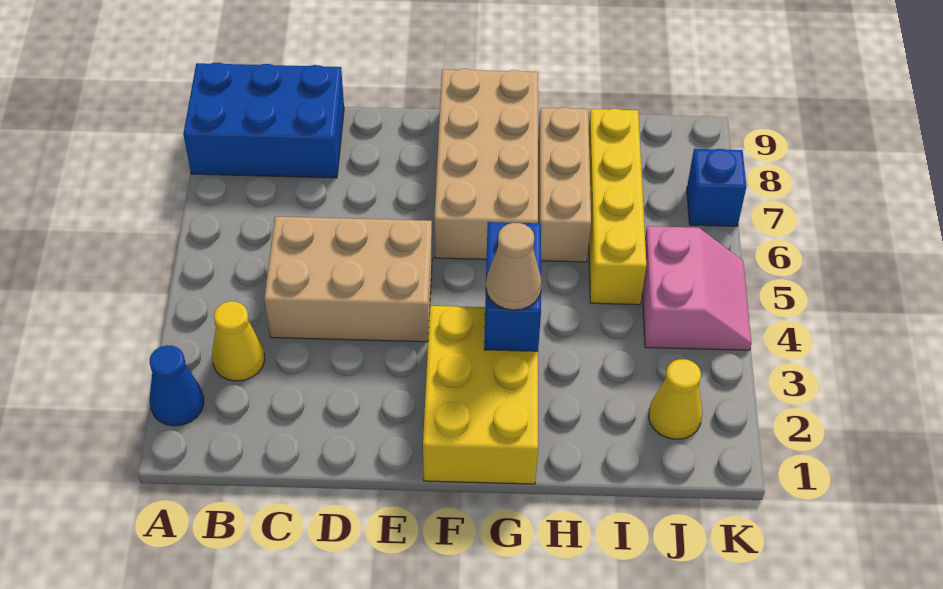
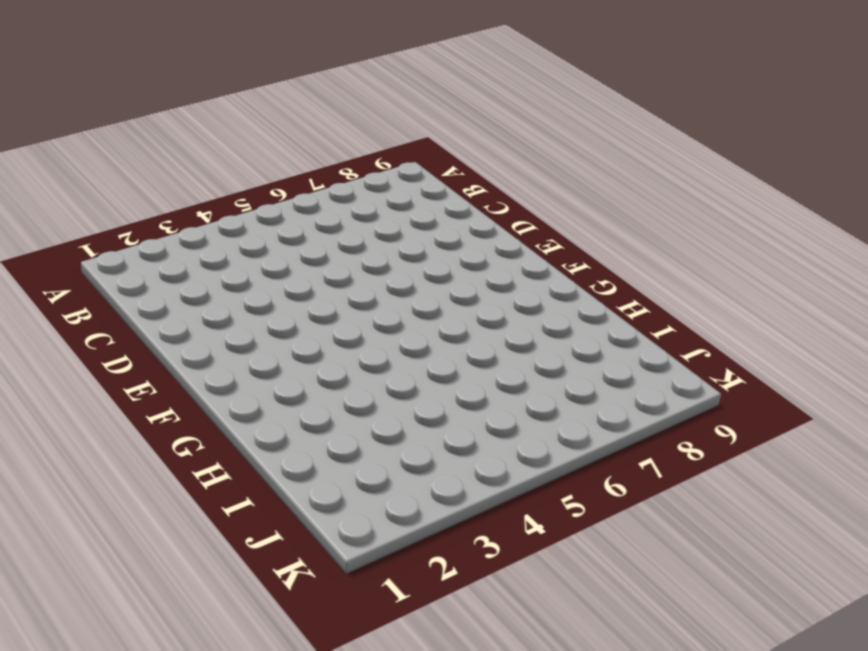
none -> blue cone A2 level 1
none -> blue brick A8:C9 level 1
none -> yellow cone B3 level 1

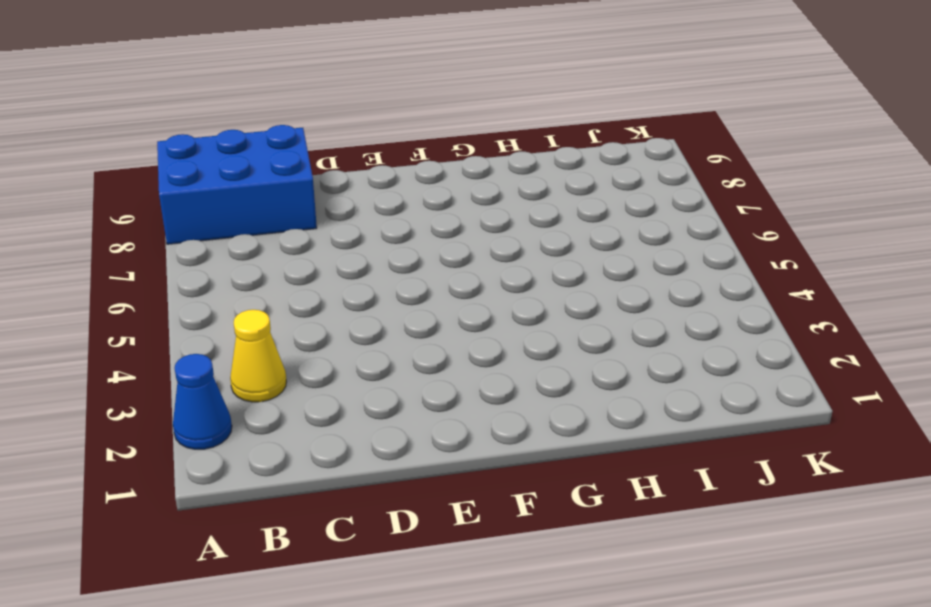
none -> tan brick C4:E5 level 1
none -> yellow brick F1:G3 level 1
none -> tan brick F6:G9 level 1

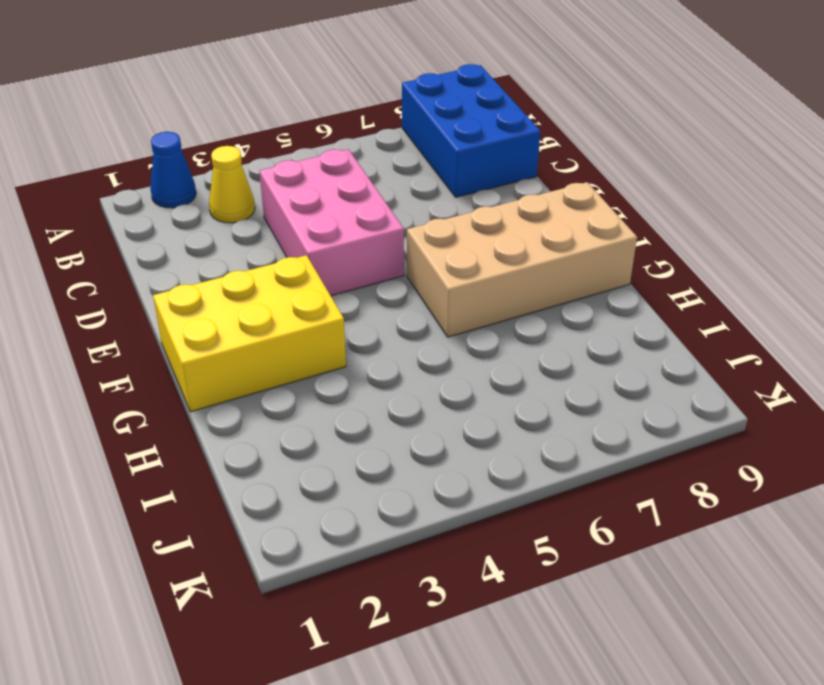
pink brick C4:E5 level 1 -> tan brick C4:E5 level 1
none -> tan brick H6:H8 level 1
none -> yellow brick I5:I8 level 1
none -> yellow cone J2 level 1

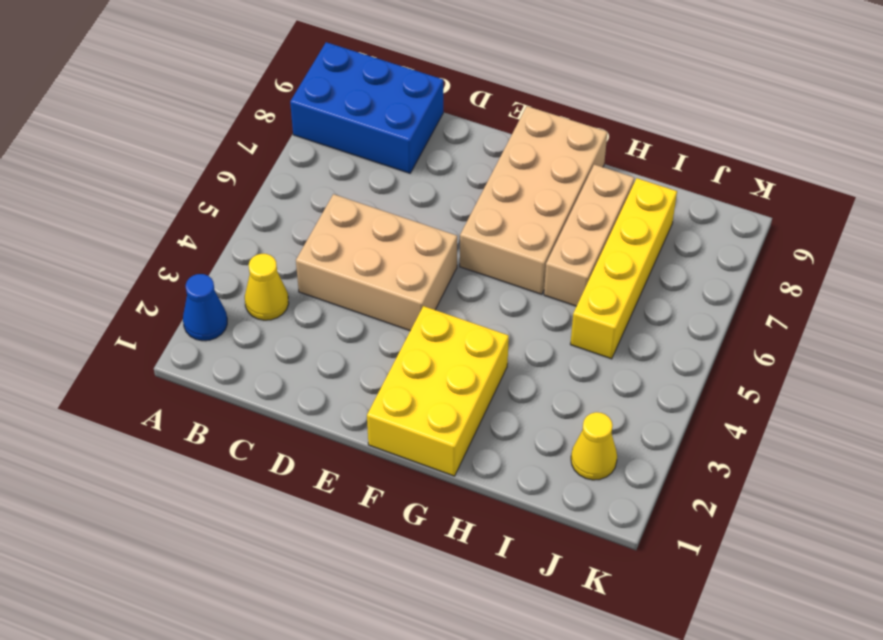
none -> pink slope J4:K5 level 1 top J
none -> blue brick K7 level 1
none -> blue brick G3:G4 level 2

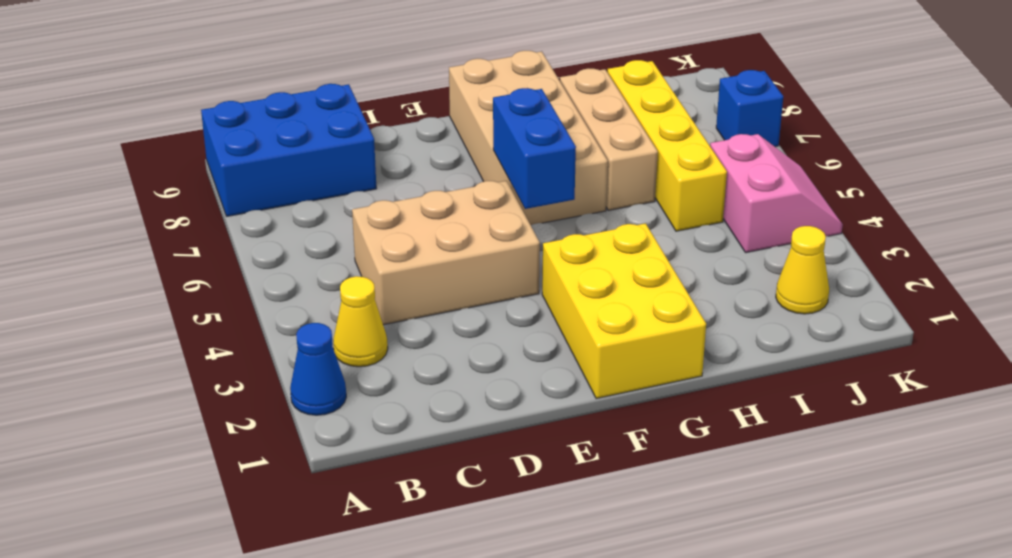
blue brick F5:F6 level 2 -> blue brick G3:G4 level 2
none -> tan cone G3 level 3

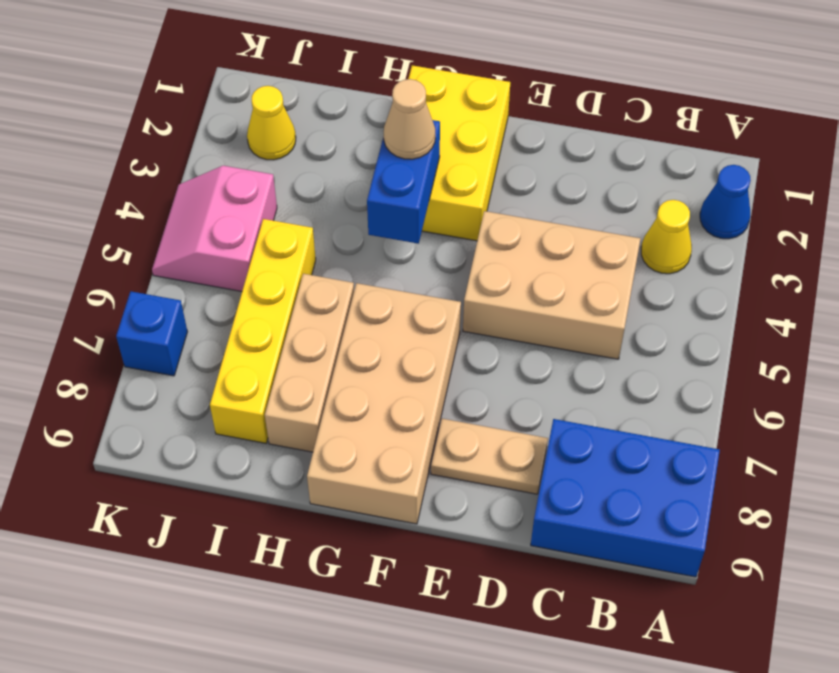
tan plate D8:E8 level 1 -> none

